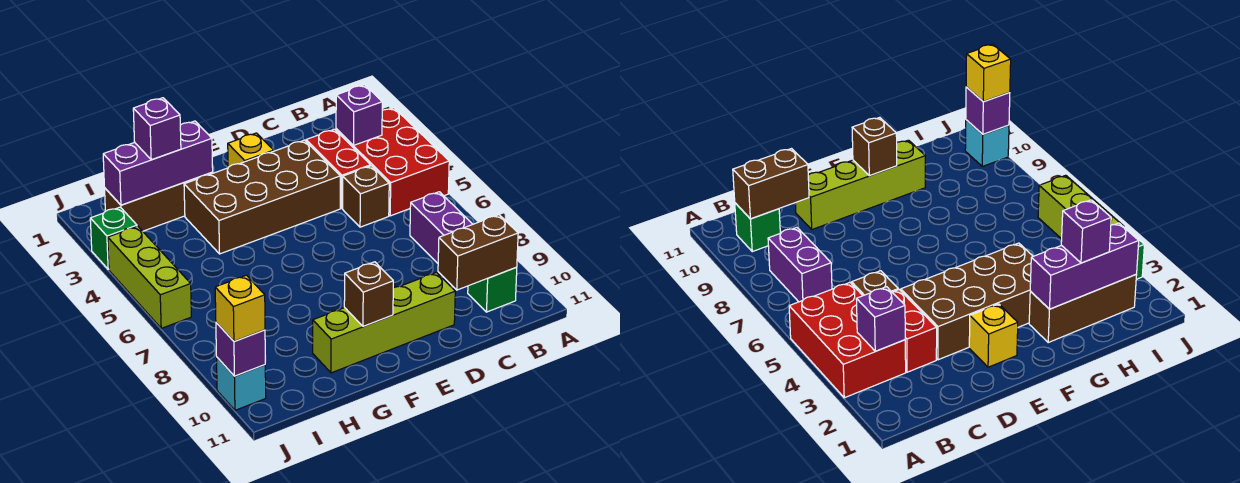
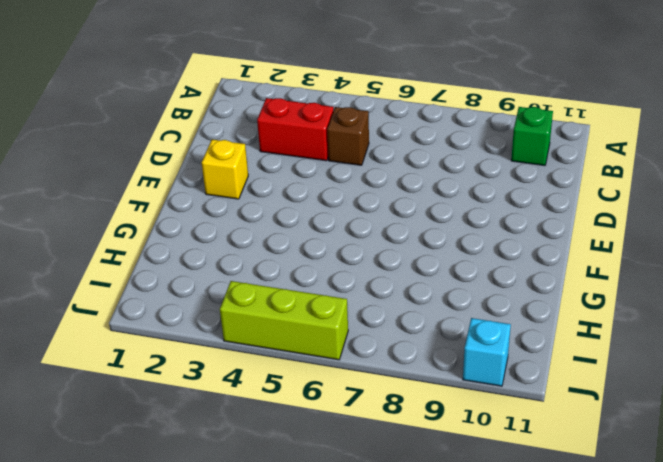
none -> red brick A3:B5 level 1
none -> purple brick B7:B8 level 1
none -> brown brick D3:G4 level 1

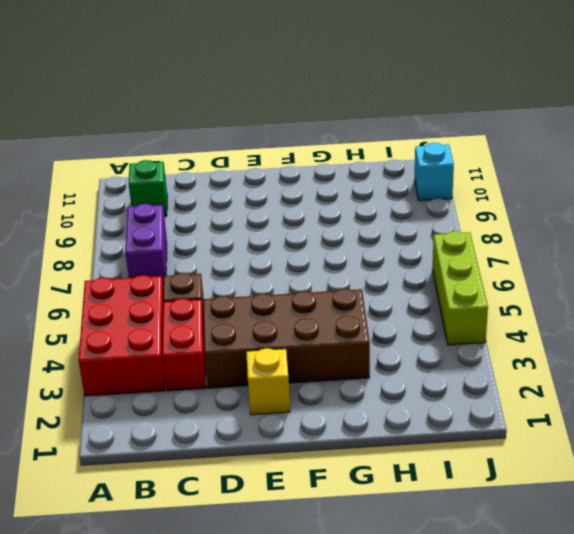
none -> lime brick D10:G10 level 1
none -> brown brick G2:I2 level 1
none -> green brick J3 level 1

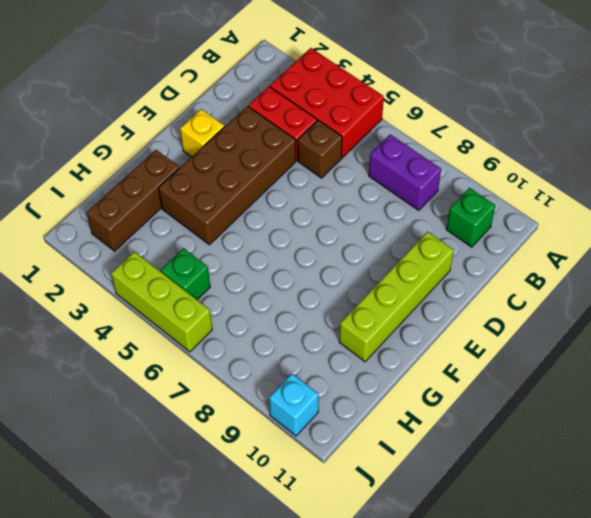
green brick I5 level 1 -> green brick J3 level 1
none -> purple brick B3 level 2
none -> brown brick B10:C10 level 2
none -> brown brick F10 level 2

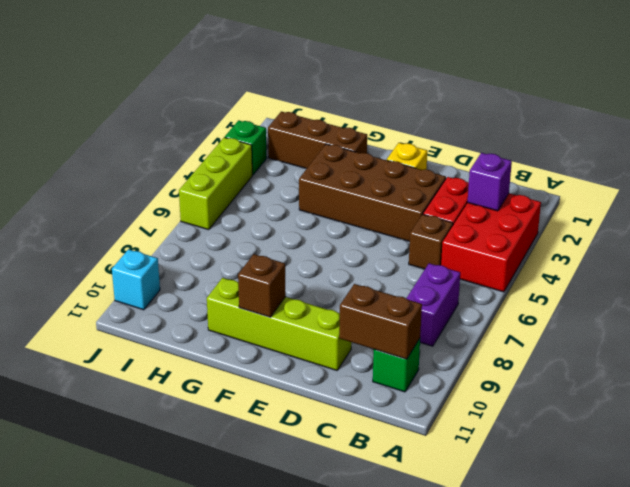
none -> purple brick G2:I2 level 2
none -> purple brick J10 level 2
none -> purple brick H2 level 3

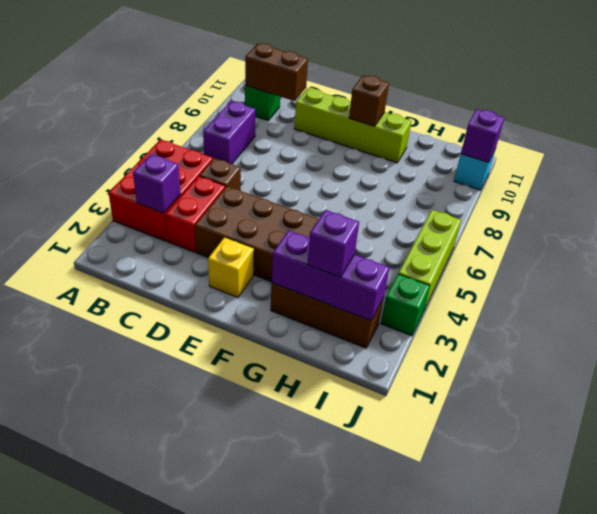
none -> yellow brick J10 level 3

